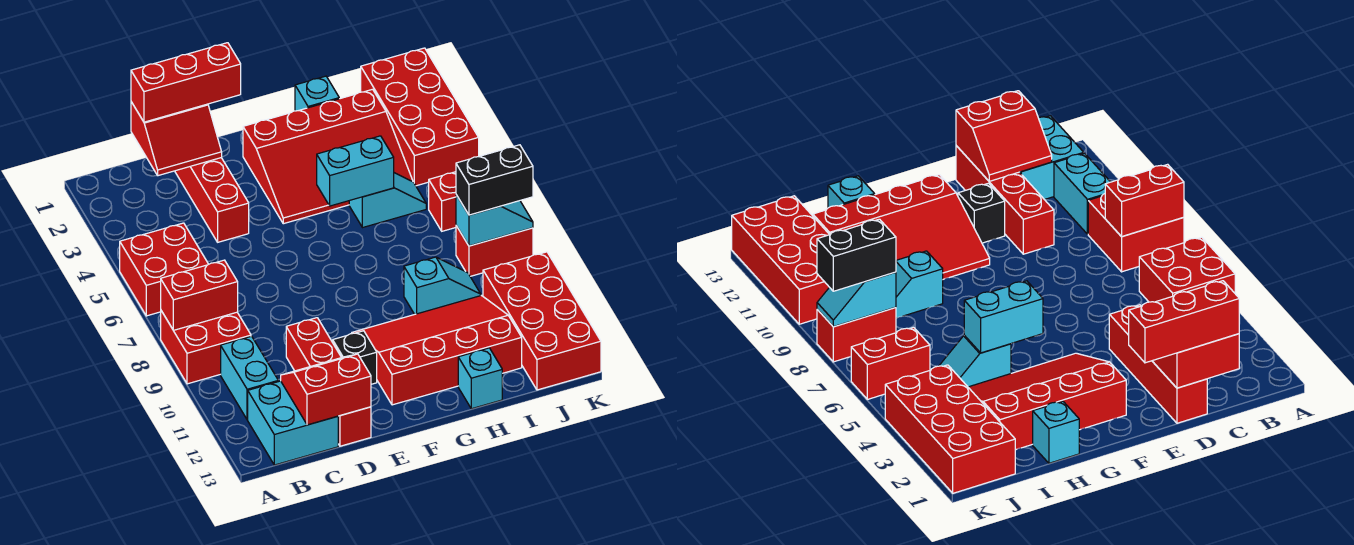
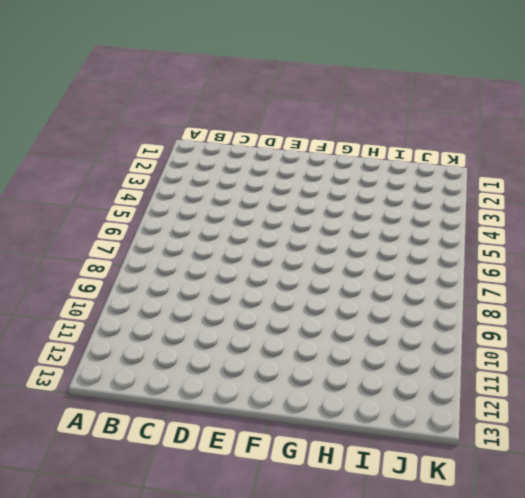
none -> red brick A5:B6 level 1
none -> red brick A8:B9 level 1
none -> cyan brick B10:B11 level 1

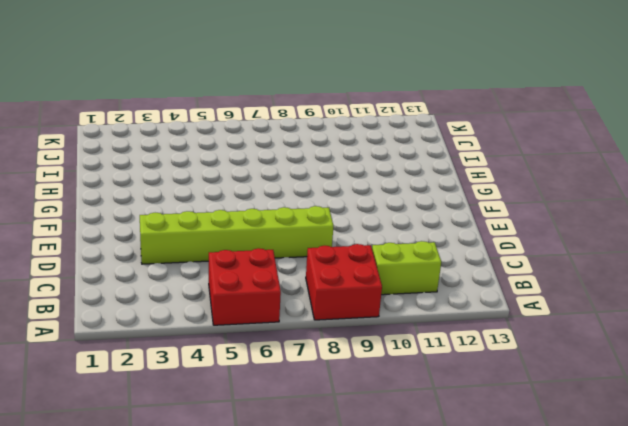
lime brick B10:B11 level 1 -> cyan brick B10:B11 level 1
lime brick D3:D8 level 1 -> red brick D1:D4 level 1
none -> cyan brick B12:C13 level 1
none -> red brick D10:D13 level 1
none -> black brick E11 level 1

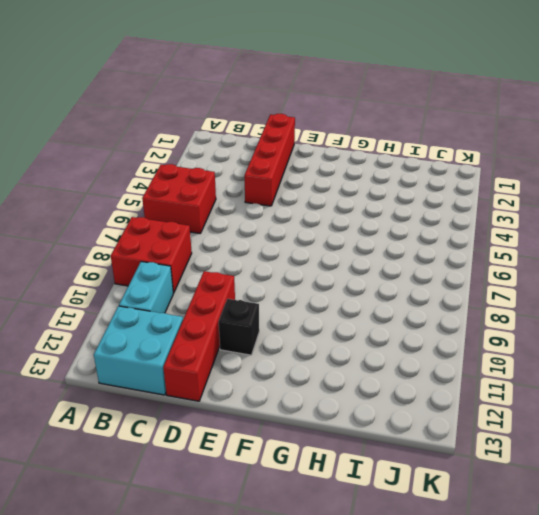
none -> red slope F2:I4 level 1 top 2
none -> red slope F10:I12 level 1 top 12
none -> cyan brick H1 level 1

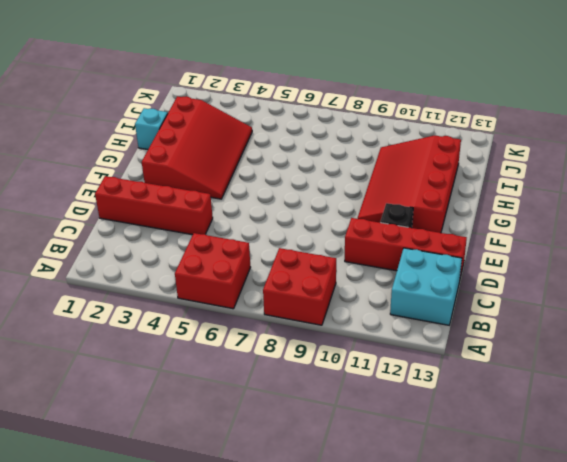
none -> cyan brick B10:B11 level 1
none -> cyan slope H5:I5 level 1 top H
none -> cyan slope H9:I9 level 1 top H

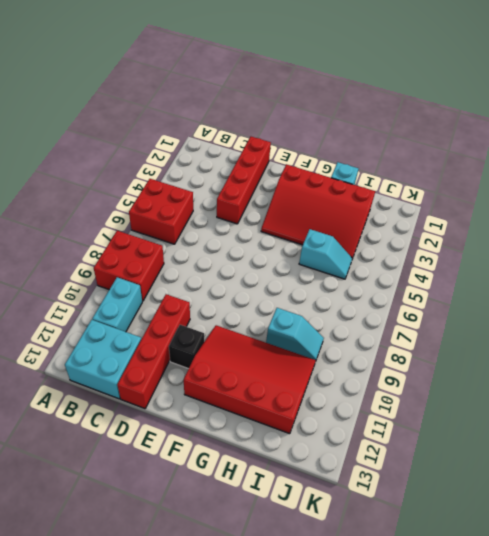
none -> cyan brick H13 level 1
none -> red brick J1:K4 level 1
none -> red brick J6:K6 level 1

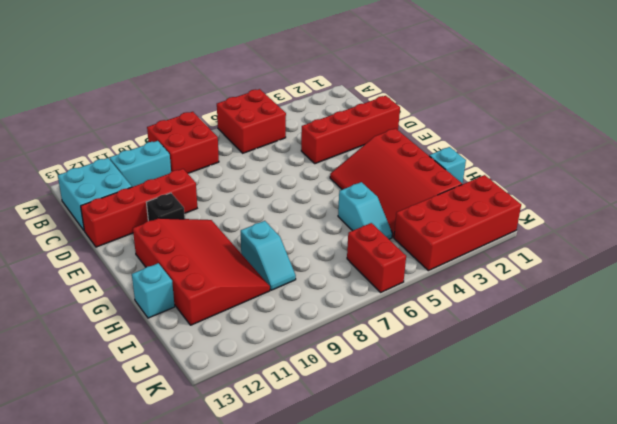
none -> red brick J8:K8 level 1
none -> red brick J10:K13 level 1
none -> red brick A8:B8 level 2

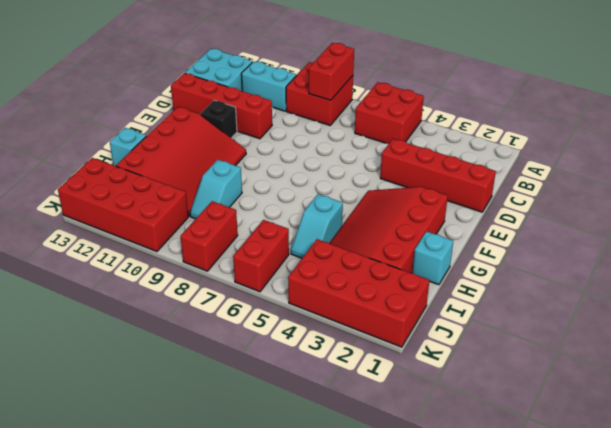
none -> red slope C1:D2 level 2 top 1
none -> red slope C12:D13 level 2 top 13
none -> cyan brick G5:H5 level 2

